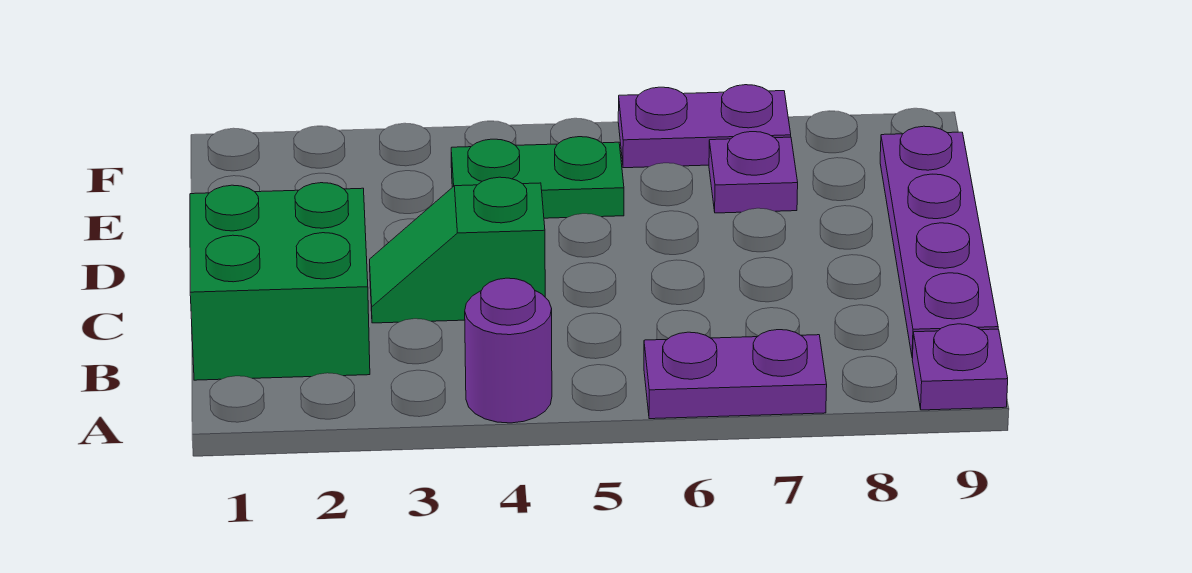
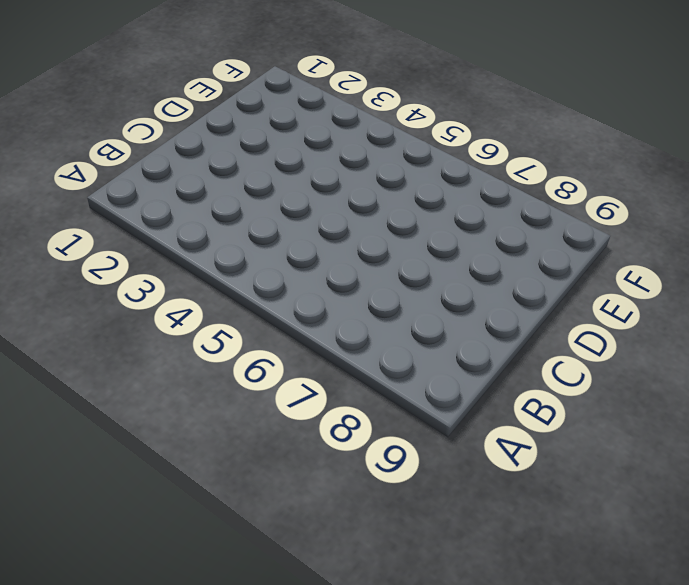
none -> purple round brick A4 level 1
none -> purple plate A6:A7 level 1

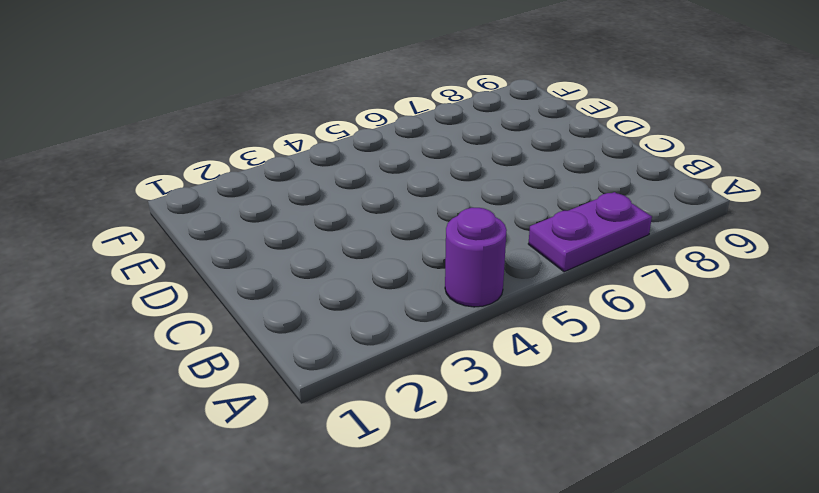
none -> purple plate A9 level 1
none -> green brick B1:C2 level 1

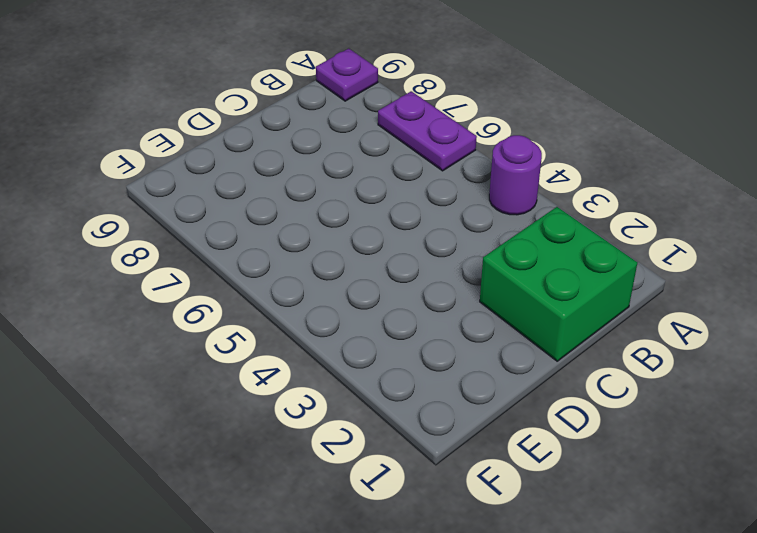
none -> purple plate B9:E9 level 1
none -> green slope C3:C4 level 1 top 4

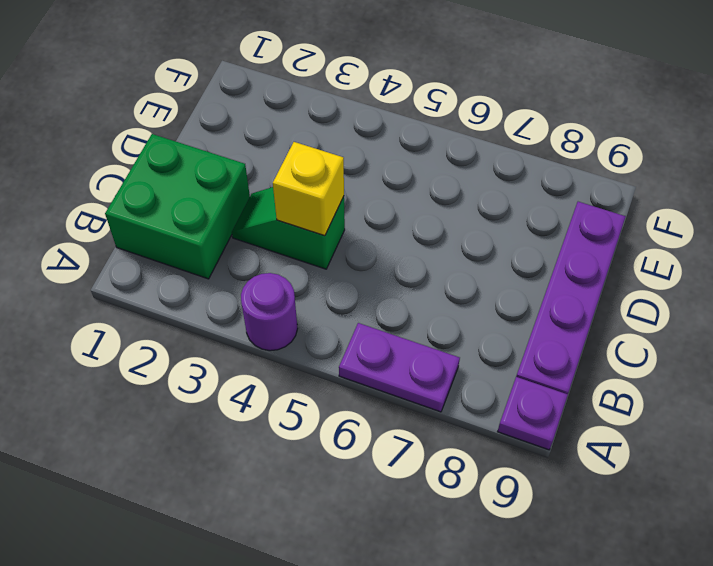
yellow brick C4 level 2 -> none
none -> green plate E4:E5 level 1
none -> purple plate E7 level 1

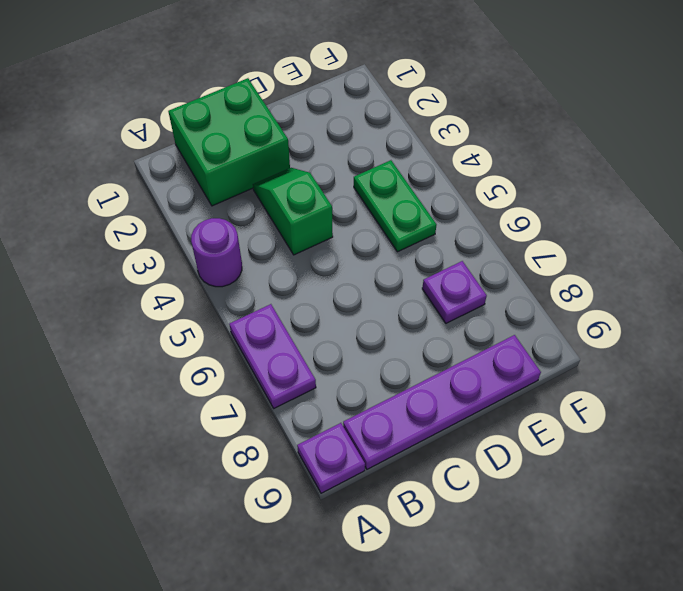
none -> purple plate F6:F7 level 1

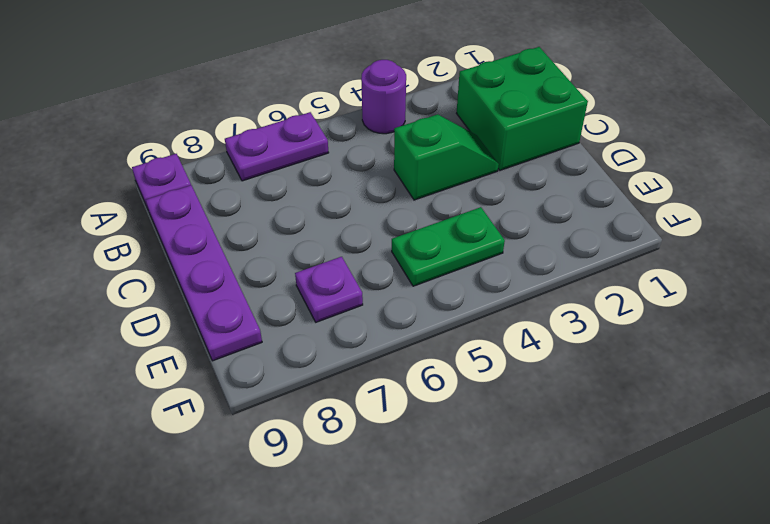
none -> purple plate F6:F7 level 1

